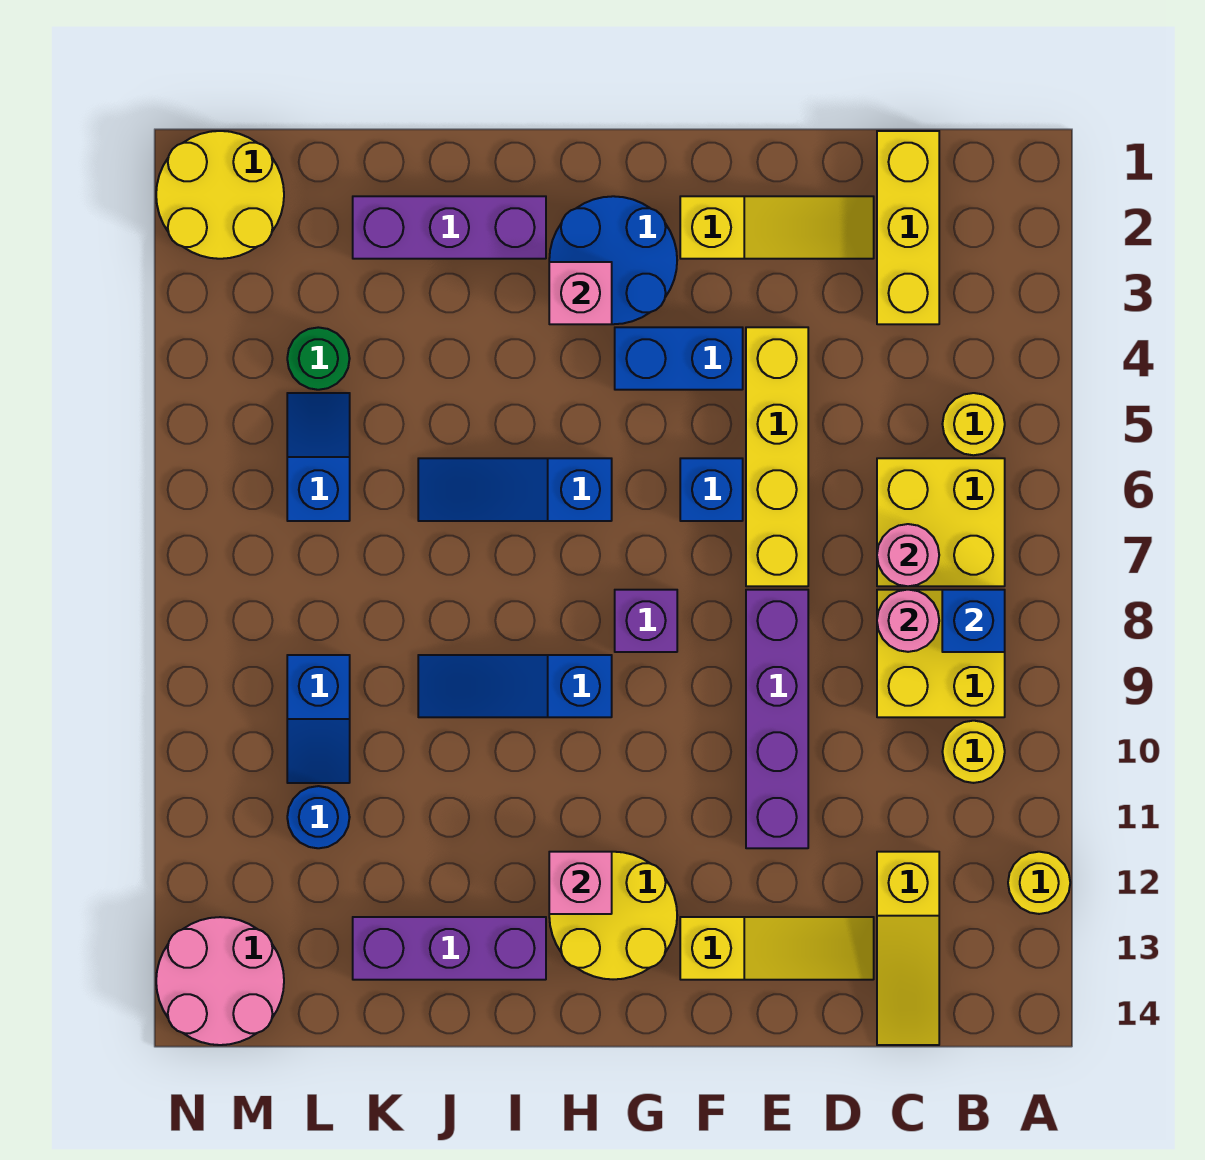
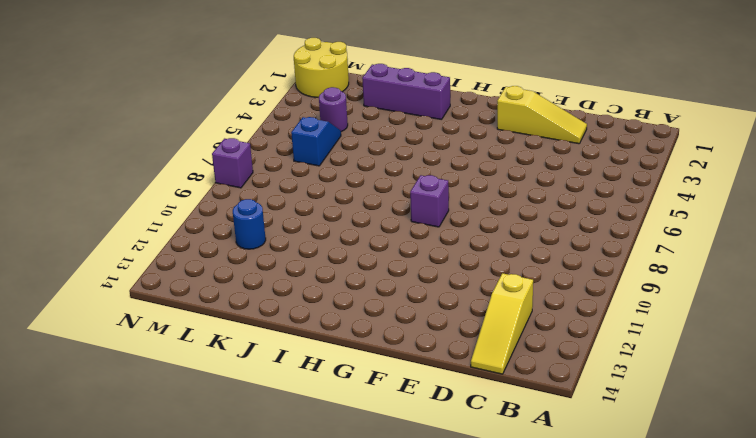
purple round brick L4 level 1 -> green round brick L4 level 1
purple brick N8 level 1 -> none
none -> yellow round brick A12 level 1
none -> yellow round brick B5 level 1
none -> yellow brick B6:C7 level 1
none -> yellow brick B8:C9 level 1

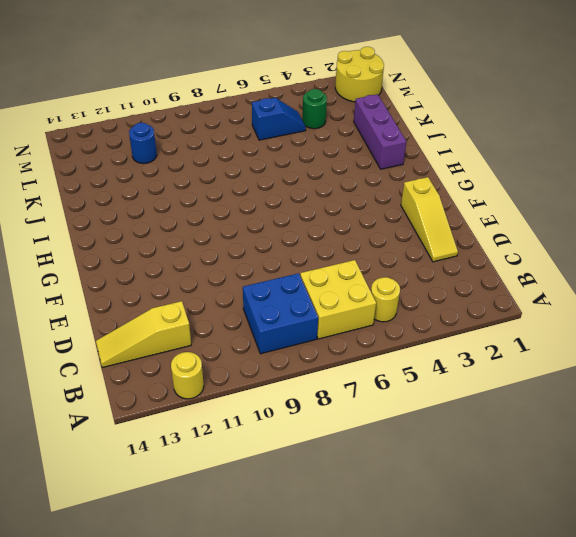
blue brick B8:C9 level 1 -> yellow brick B8:C9 level 1
none -> yellow round brick B10 level 1
none -> yellow brick C1:C3 level 1
none -> yellow slope D13:F13 level 1 top F
none -> yellow brick E4:E7 level 1

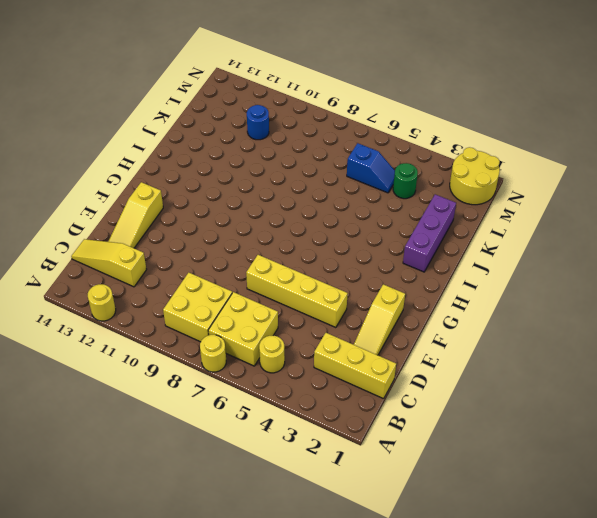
yellow round brick A7 level 1 -> yellow round brick B10 level 1
none -> purple brick E8:E11 level 1
none -> blue brick F4:G4 level 1
none -> blue brick F6 level 1
none -> blue round brick G2:H3 level 1

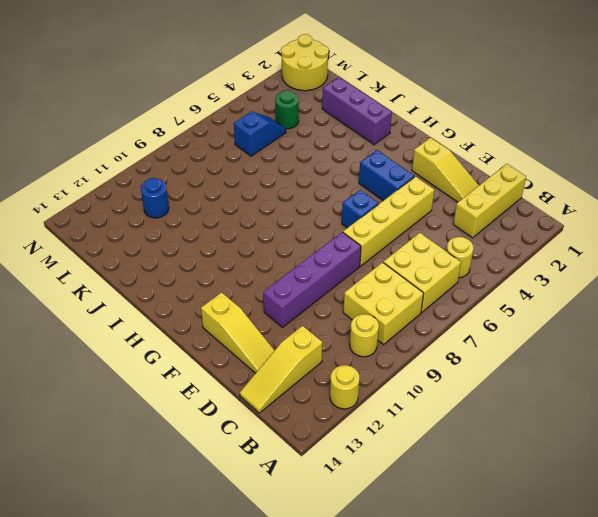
none -> blue round brick G2:H3 level 1
none -> purple brick G8 level 1
none -> yellow round brick G12:H13 level 1
none -> blue slope H6:J6 level 1 top H

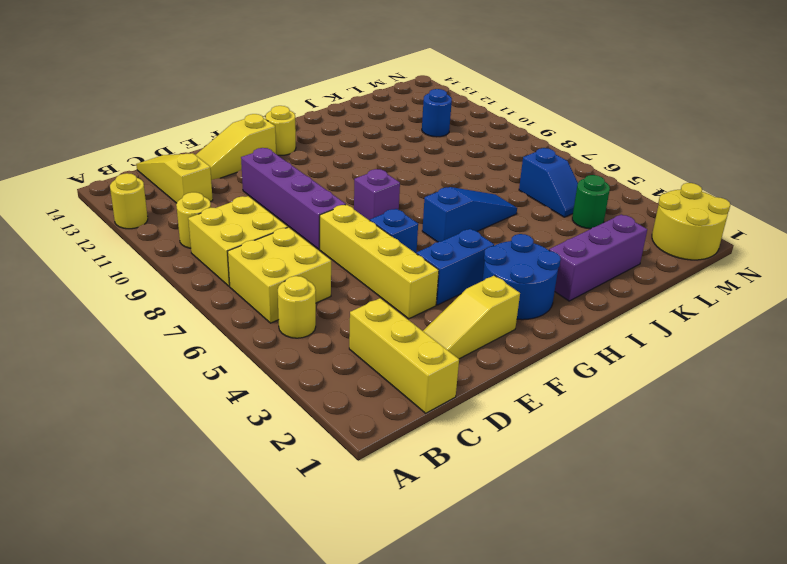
yellow round brick G13 level 1 -> yellow round brick G12:H13 level 1
none -> blue slope H9:J9 level 1 top H
none -> purple brick I13:K13 level 1
none -> blue slope L9:L10 level 1 top 9
none -> pink round brick M13:N14 level 1

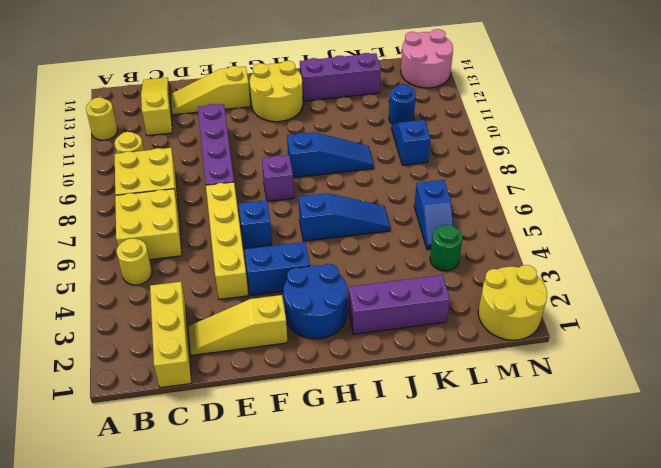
none -> blue brick B8 level 2
none -> pink round brick C7 level 2
none -> pink round brick C8 level 2
none -> pink brick H3 level 2

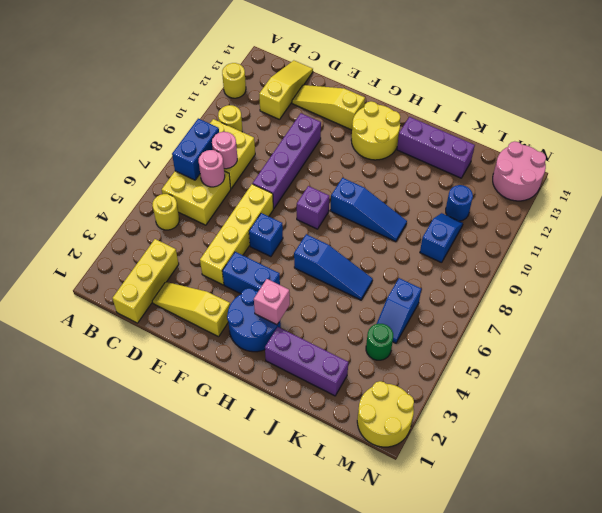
blue brick B7:B8 level 2 -> blue brick B8 level 2
none -> pink brick H12 level 2

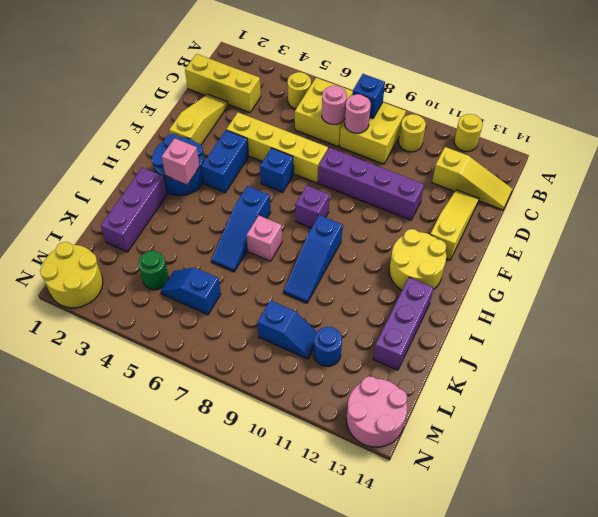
pink brick I7 level 1 -> pink brick H12 level 2

